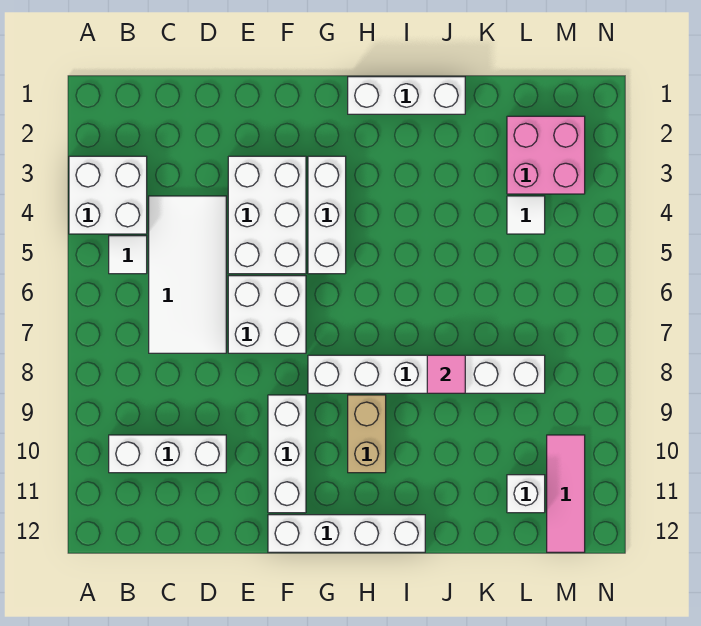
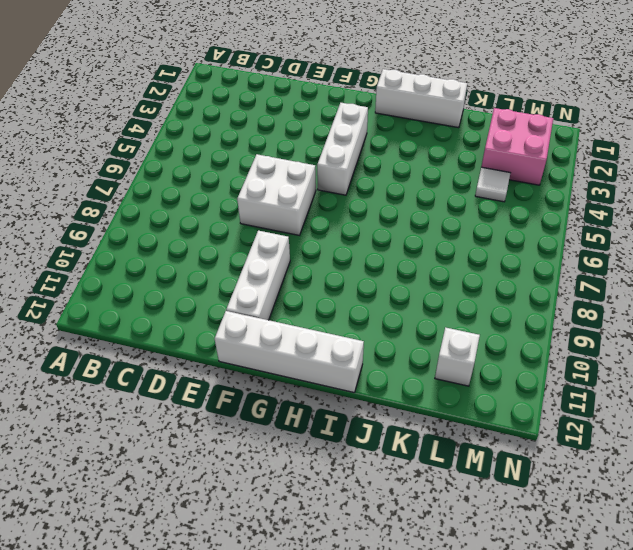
none -> white brick A3:B4 level 1
none -> white tile B5 level 1
none -> white brick B10:D10 level 1

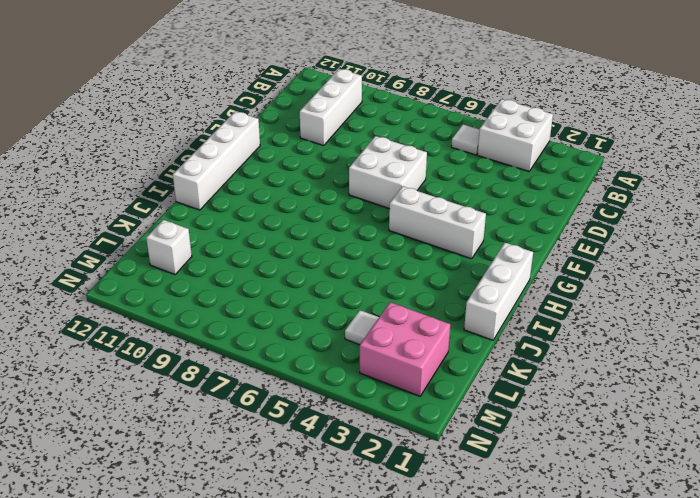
none -> white tile C4:D7 level 1
none -> white brick E3:F5 level 1
none -> white brick F9:F11 level 1

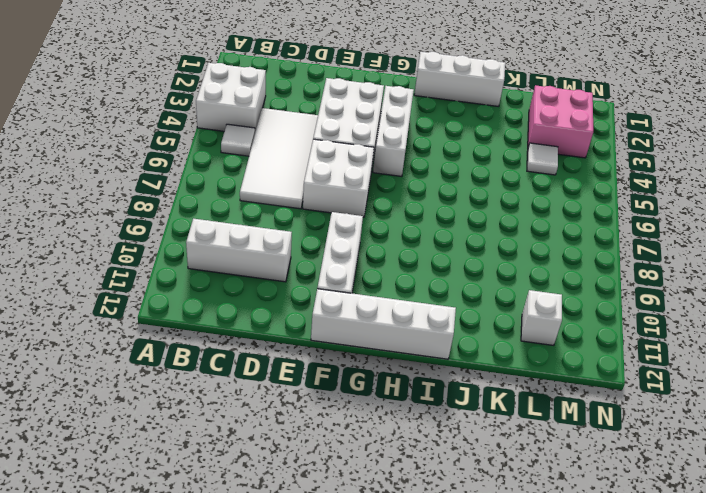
none -> white brick G8:L8 level 1
none -> tan brick H9:H10 level 1
none -> pink tile M10:M12 level 1

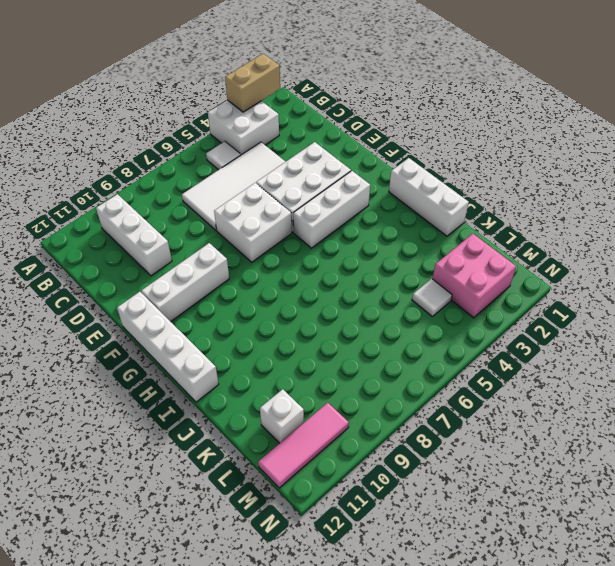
tan brick A2:A3 level 2 -> tan brick H9:H10 level 1
none -> white brick G8:L8 level 1
none -> pink tile J8 level 2

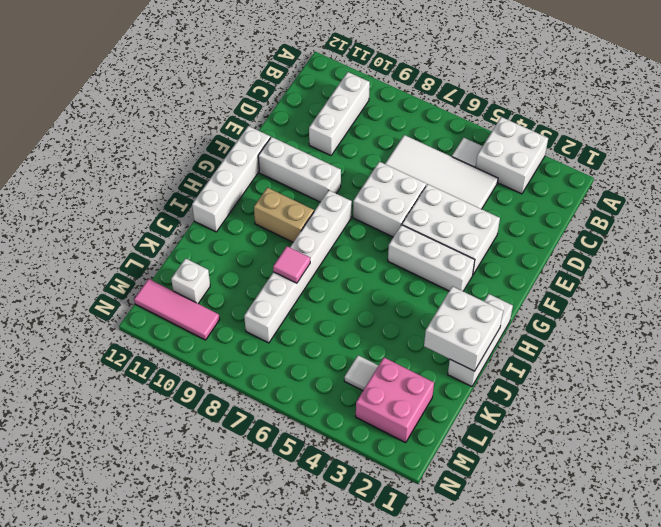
white brick I1:J2 level 2 -> none

